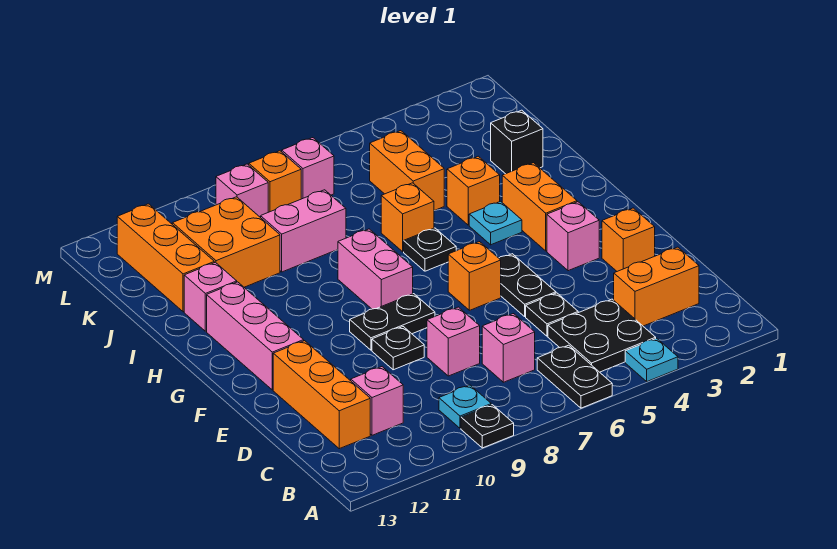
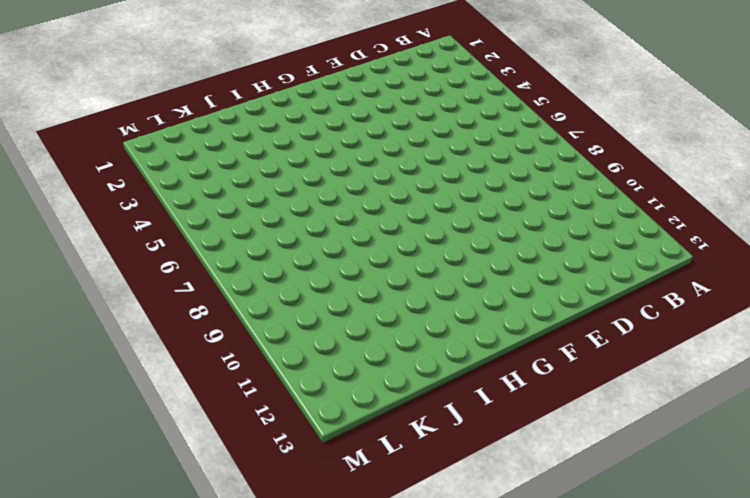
none -> cyan plate A4 level 1
none -> black plate A6:B6 level 1
none -> black plate A9 level 1
none -> black plate B4:C5 level 1

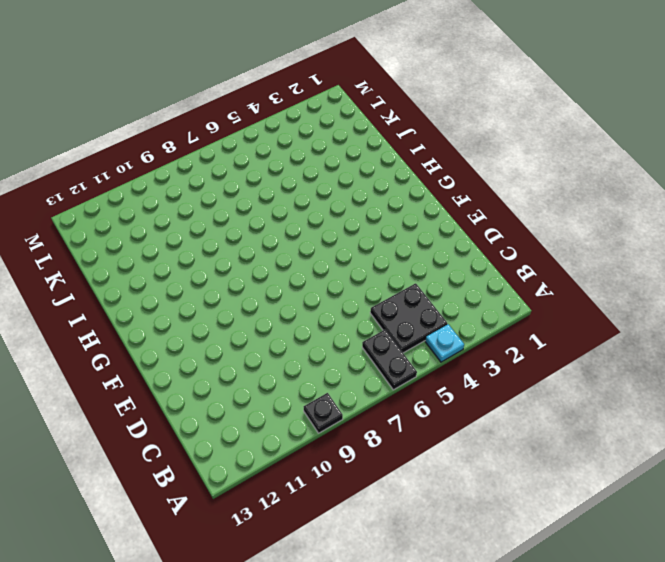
none -> cyan plate B9 level 1
none -> orange brick C2:C3 level 1
none -> pink brick C7 level 1
none -> pink brick C11 level 1

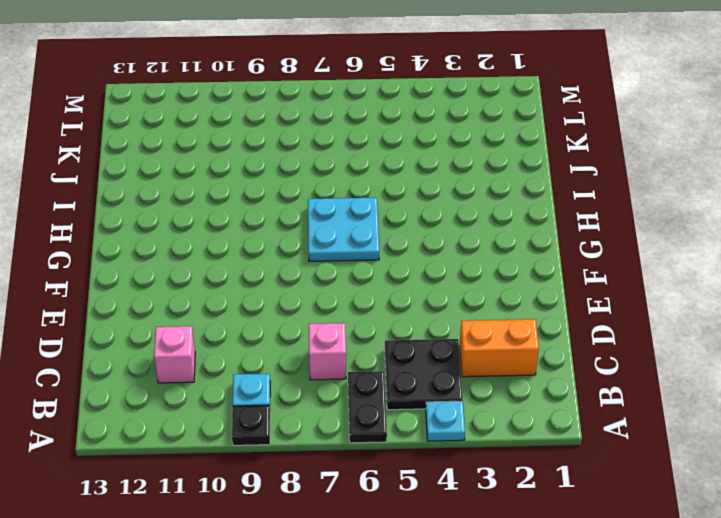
cyan plate G6:H7 level 1 -> black plate H6 level 1
none -> orange brick C12:E12 level 1
none -> black plate D5 level 1
none -> pink brick D8 level 1
none -> orange brick E2 level 1

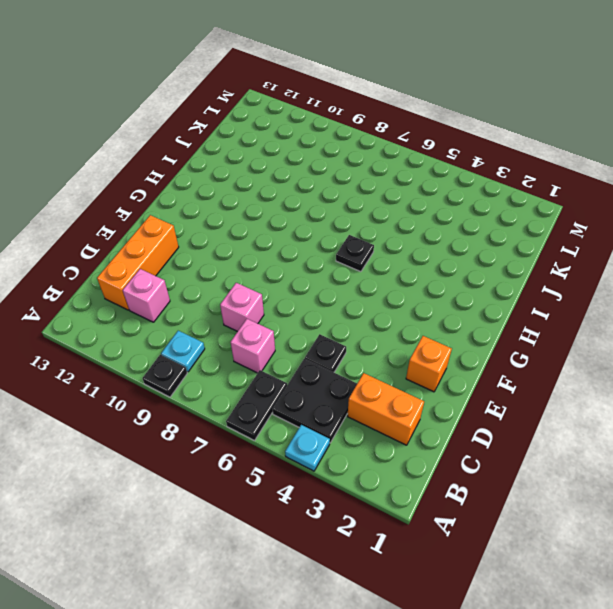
none -> black plate E5:F5 level 1
none -> black plate E9 level 1
none -> pink brick F3 level 1
none -> orange brick F6 level 1

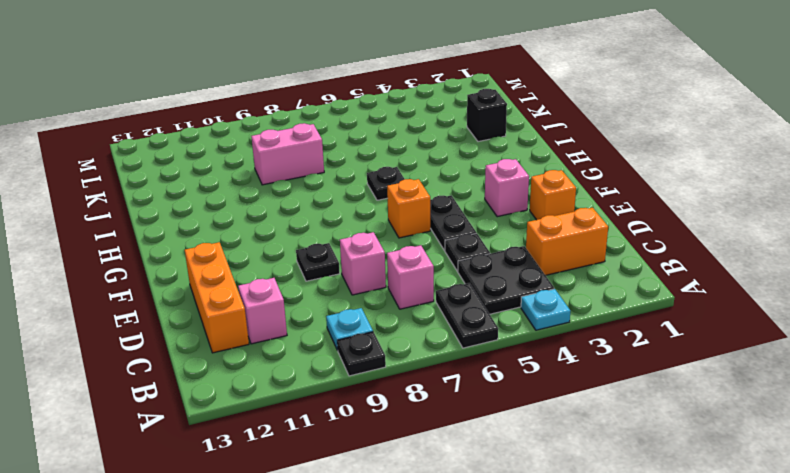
none -> black plate F8:F9 level 1
none -> pink brick F12:H12 level 1
none -> orange brick G3:H3 level 1
none -> pink brick G8:H8 level 1

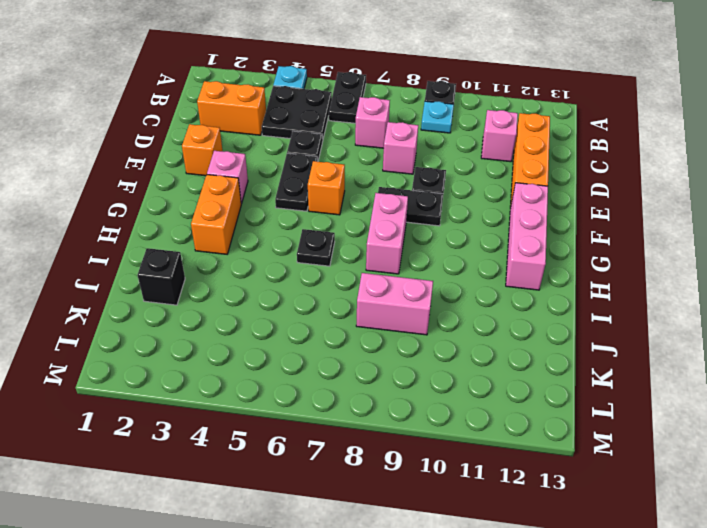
none -> cyan plate H4 level 1
none -> orange brick I4 level 1
none -> orange brick I6 level 1
none -> pink brick I12 level 1

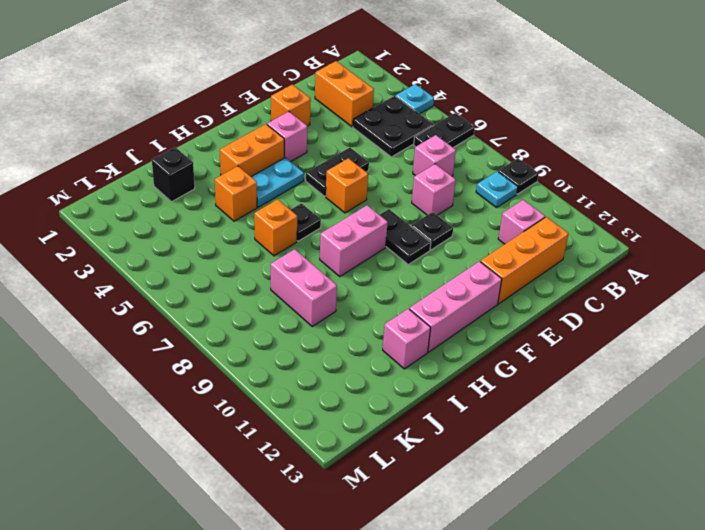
cyan plate G4:H4 level 1 -> cyan plate H4 level 1
none -> black plate D5 level 1
none -> orange brick J5:K5 level 1
none -> orange brick J10:K11 level 1
none -> orange brick J12:L12 level 1

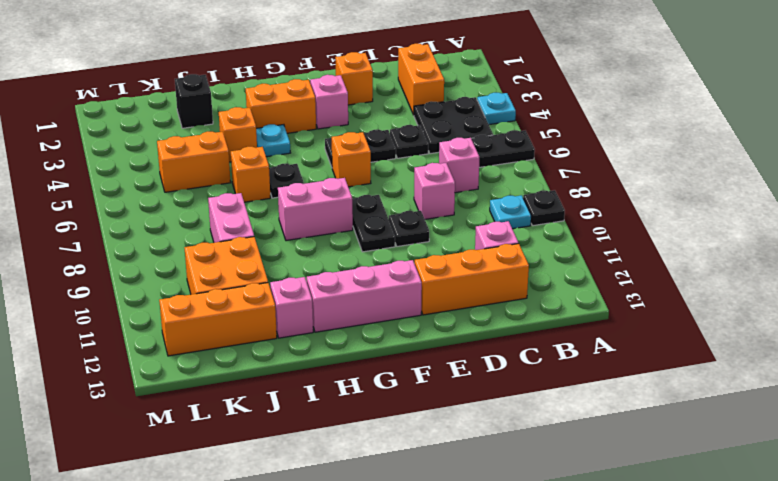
none -> pink brick L7 level 1
none -> orange brick L8 level 1
none -> pink brick L9 level 1

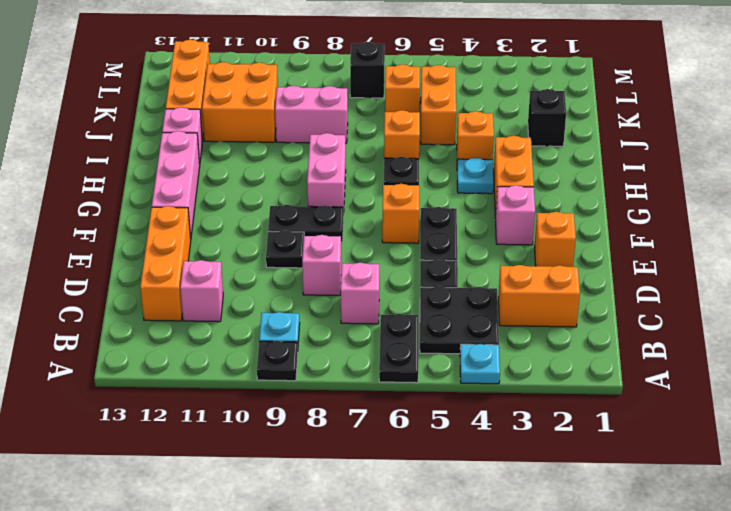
orange brick K6 level 1 -> orange brick L8 level 1
black brick L7 level 1 -> pink brick L7 level 1
none -> pink brick L9 level 1

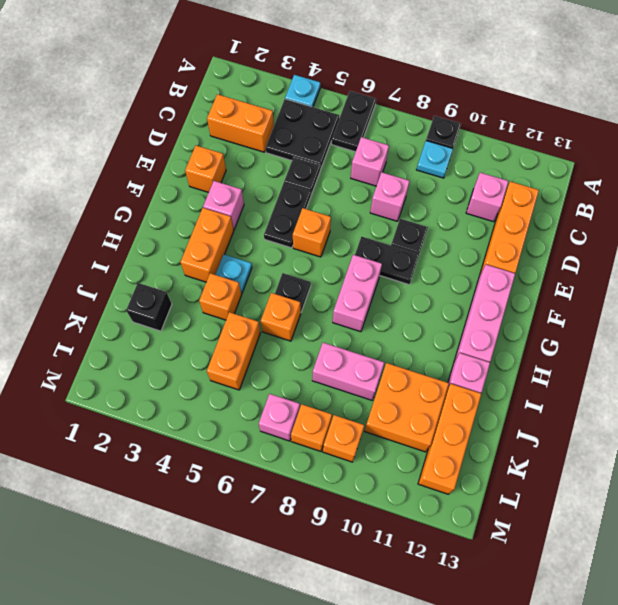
orange brick L9 level 1 -> pink brick L9 level 1

